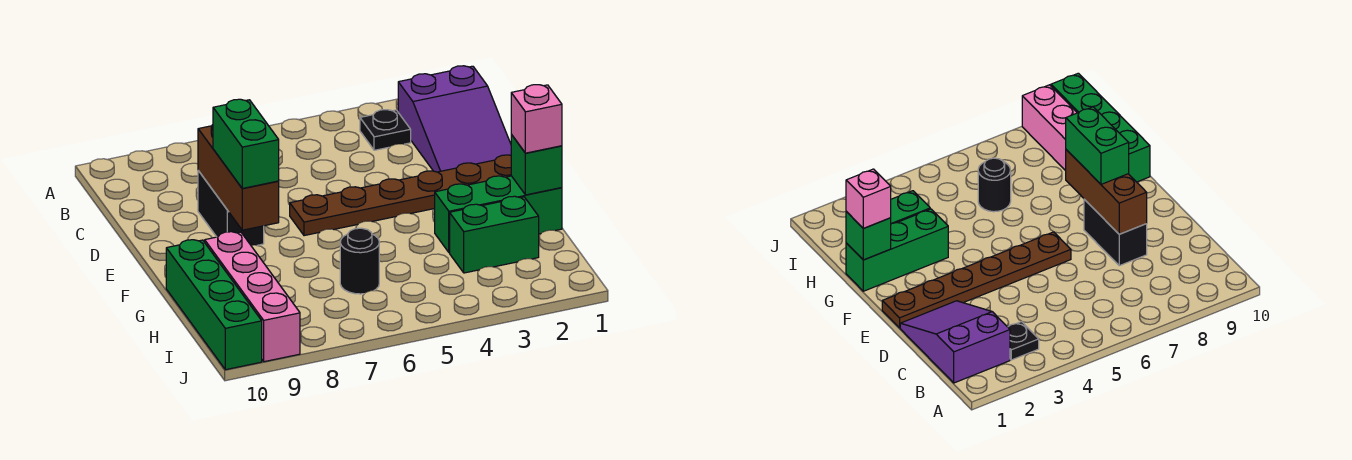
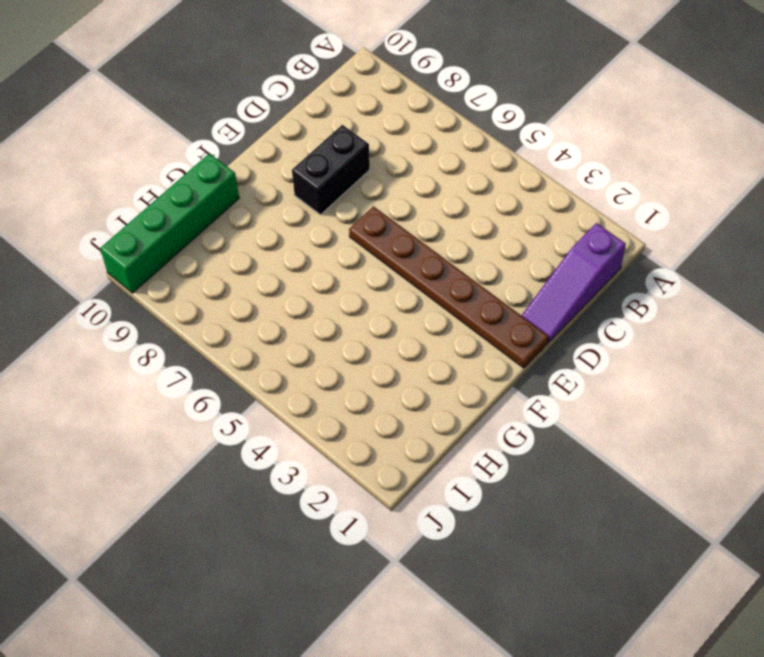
purple slope B1:D1 level 1 top B -> purple slope B1:D2 level 1 top B
none -> black plate B3 level 1
none -> green brick G1:G3 level 1
none -> pink brick G9:J9 level 1

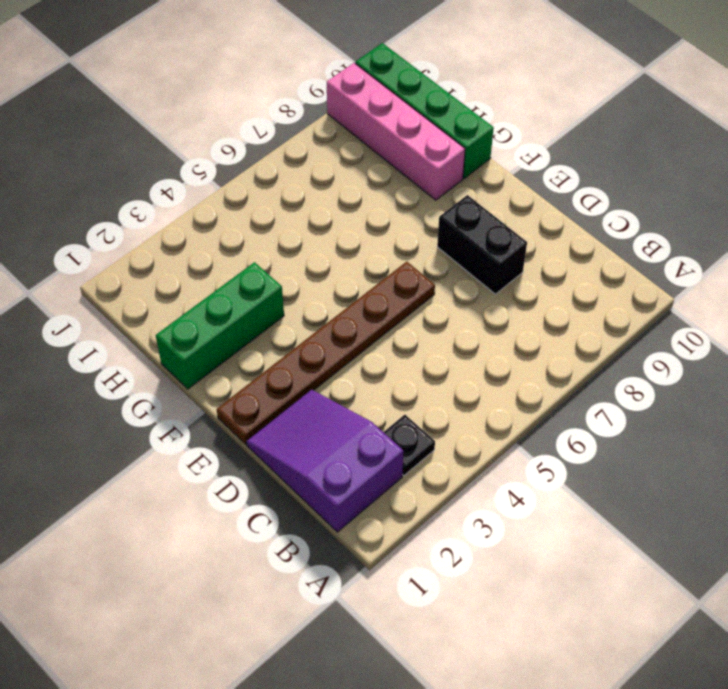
none -> green brick H2:H3 level 1
none -> black round brick H6 level 1
none -> brown brick D8:F8 level 2

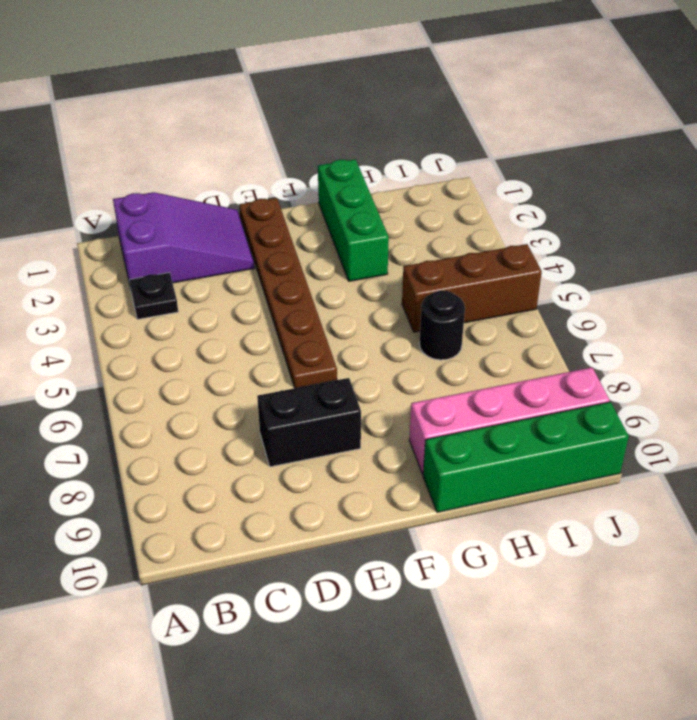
brown brick H5:J5 level 1 -> brown brick D8:F8 level 2
none -> green brick H2:H3 level 1
none -> green brick G1 level 2
none -> green brick E8:F8 level 3

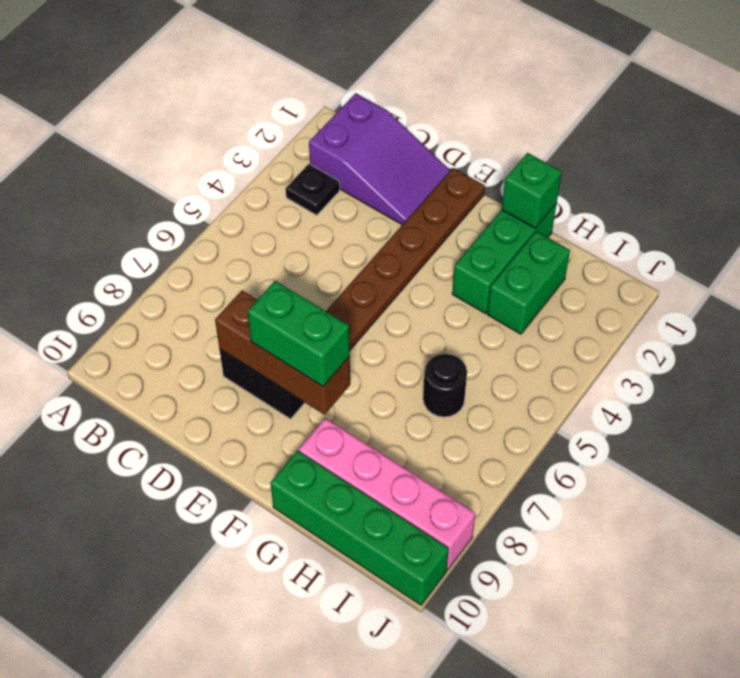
none -> pink brick G1 level 3

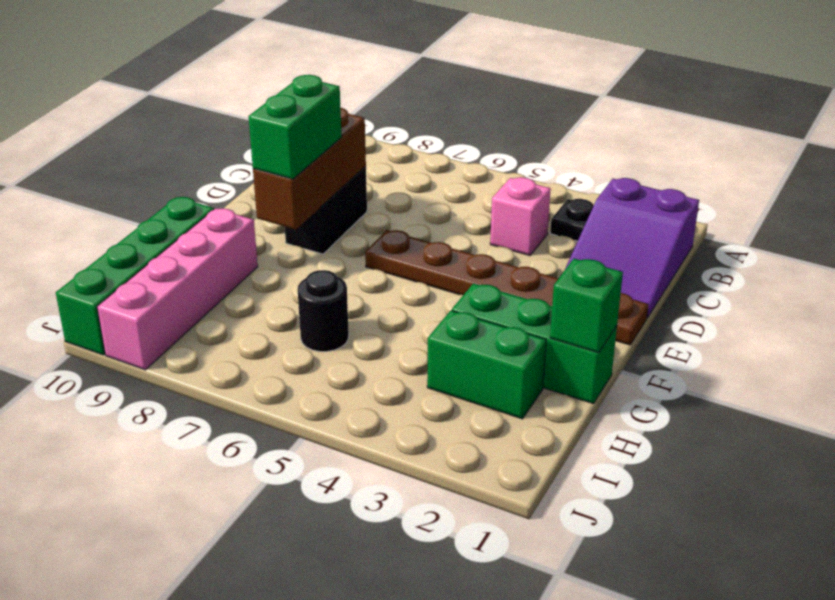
pink brick C4 level 1 -> pink brick G1 level 3

